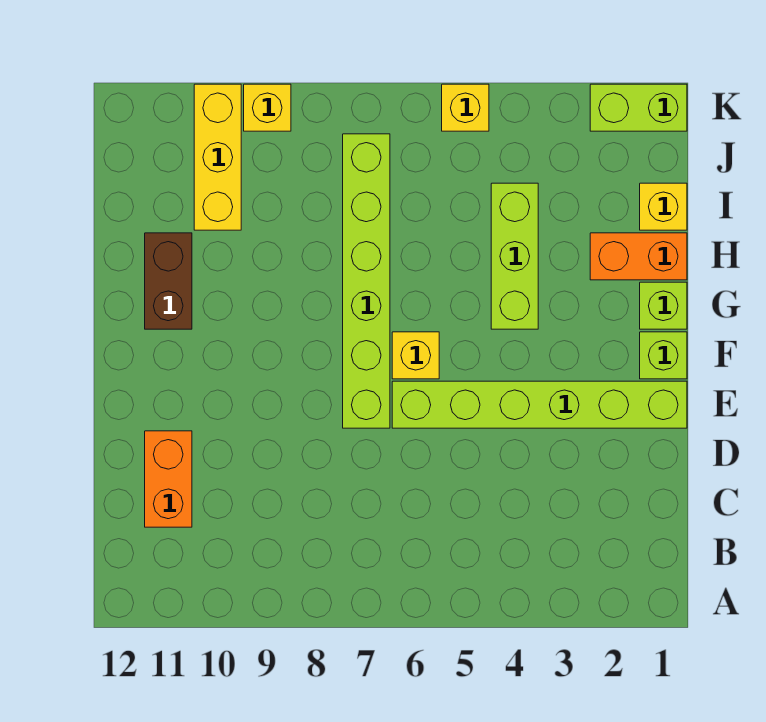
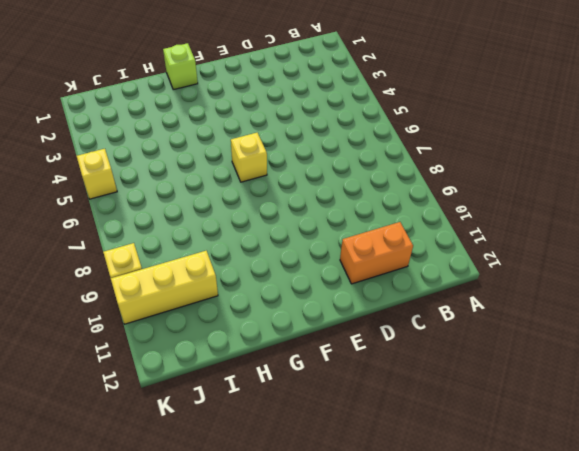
none -> lime brick E1:E6 level 1
none -> lime brick E7:J7 level 1
none -> lime brick F1 level 1

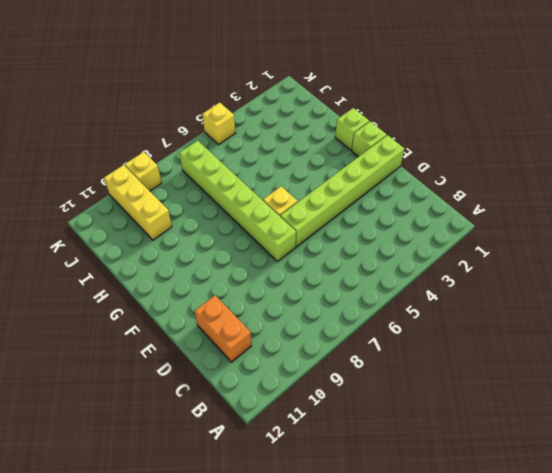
none -> lime brick G4:I4 level 1
none -> brown brick G11:H11 level 1
none -> orange brick H1:H2 level 1

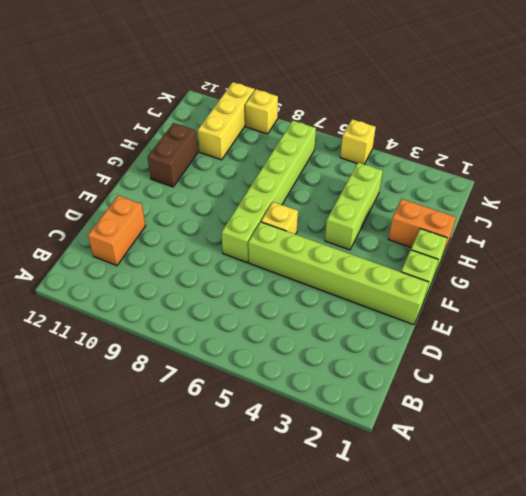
none -> yellow brick I1 level 1
none -> lime brick K1:K2 level 1

